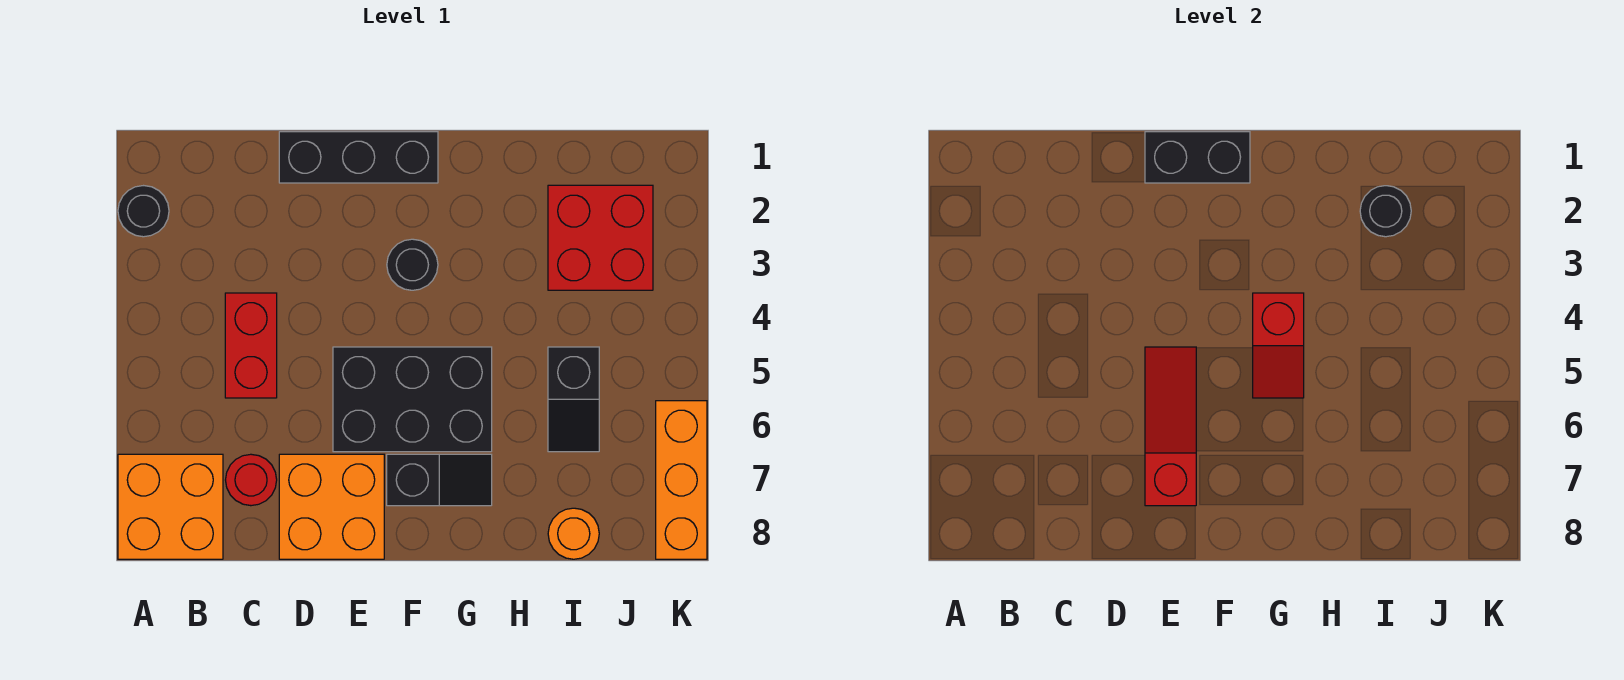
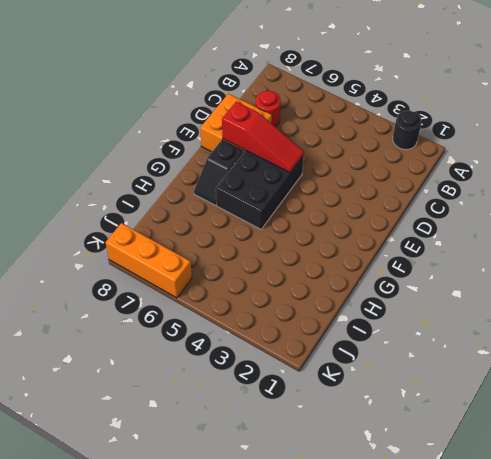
none -> orange brick A7:B8 level 1
none -> red brick C4:C5 level 1
none -> black brick D1:F1 level 1

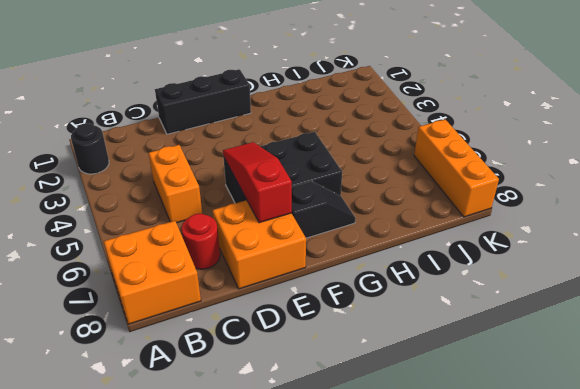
orange brick C4:C5 level 1 -> red brick C4:C5 level 1
none -> black round brick F3 level 1
none -> red brick I2:J3 level 1
none -> black slope I5:I6 level 1 top 5

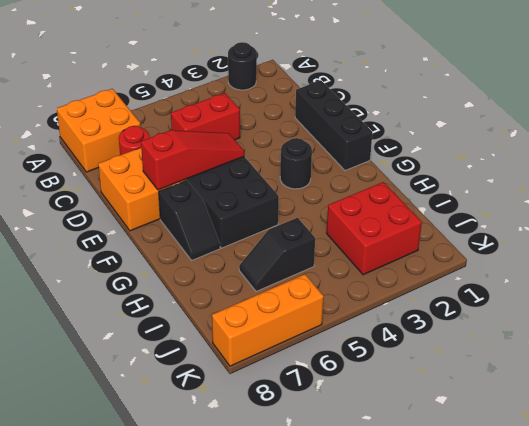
none -> orange round brick I8 level 1
none -> black brick E1:F1 level 2
none -> red slope G4:G5 level 2 top 4

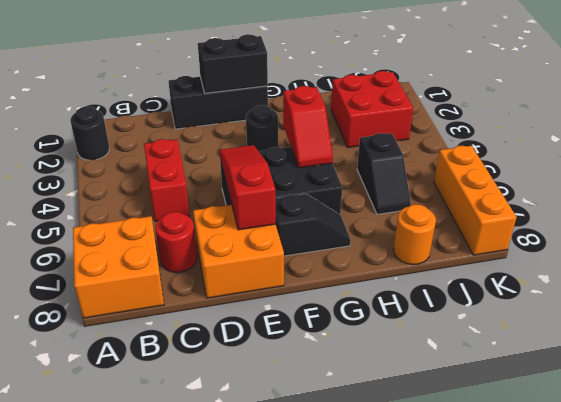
none -> black round brick I2 level 2

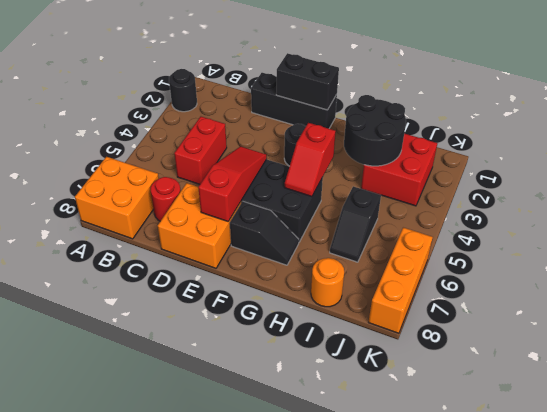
black round brick H2:I3 level 2 -> black round brick I2 level 2

